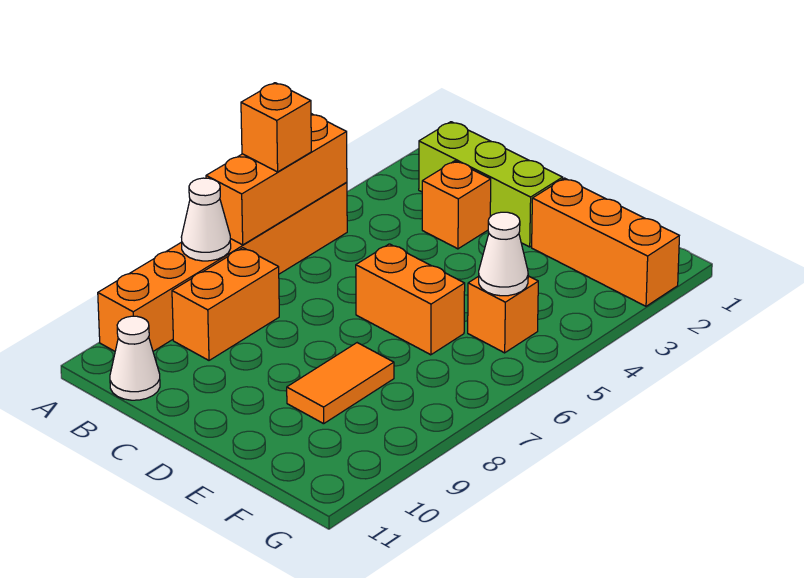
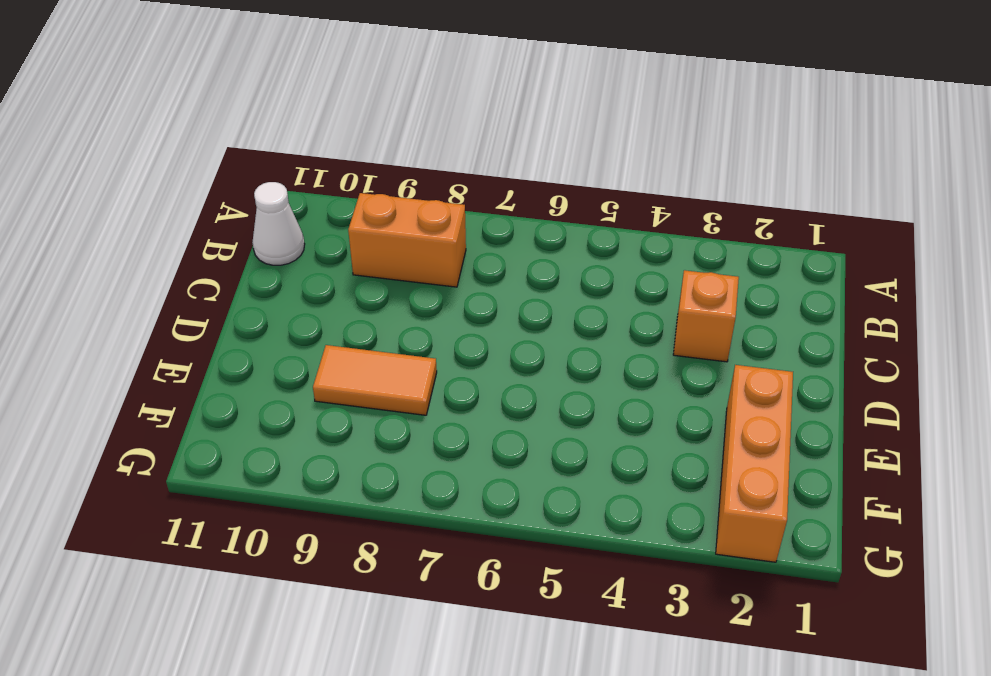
none -> orange brick A5:A10 level 1
none -> lime brick B2:D2 level 1
none -> orange brick D6:E6 level 1

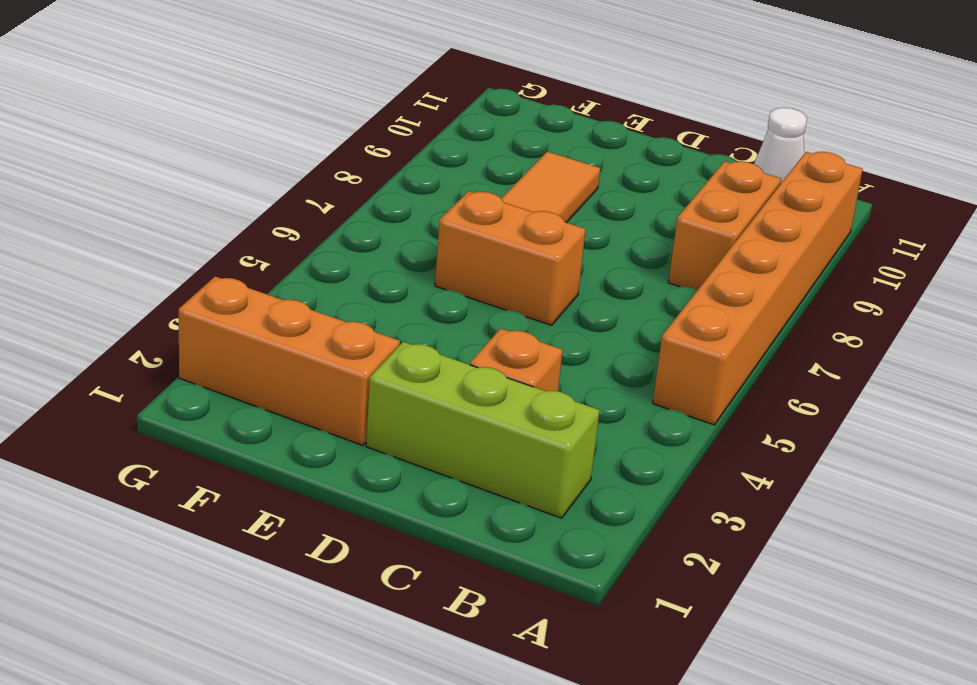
none -> orange brick F5 level 1
none -> orange brick A5:A7 level 2
none -> white cone A8 level 2

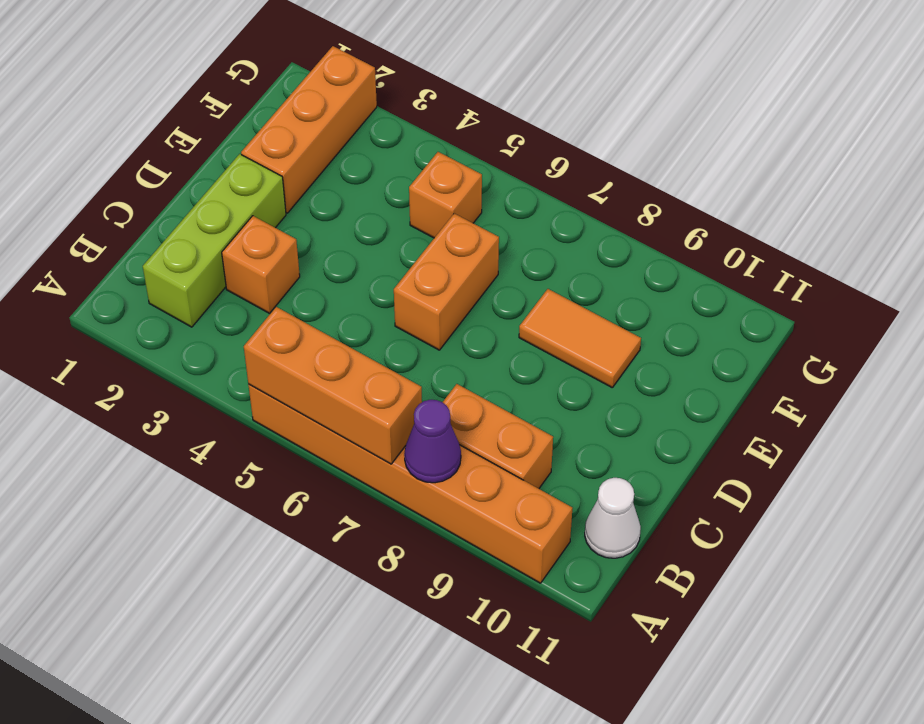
purple cone A8 level 2 -> white cone A8 level 2
none -> white cone F5 level 2
none -> orange brick A6 level 3

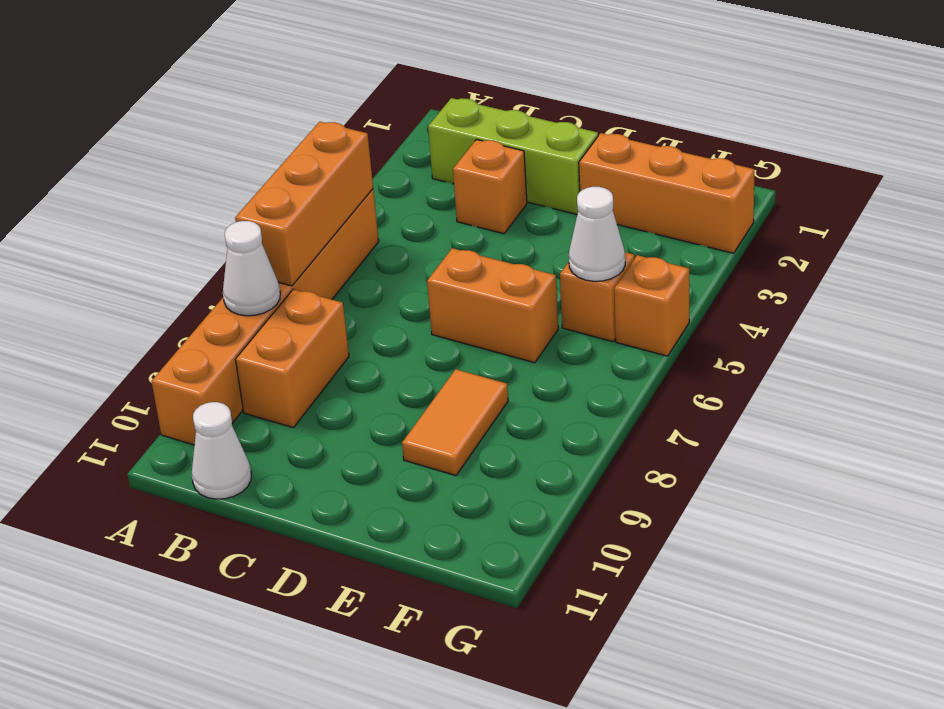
orange brick G5 level 1 -> orange brick A6 level 3

